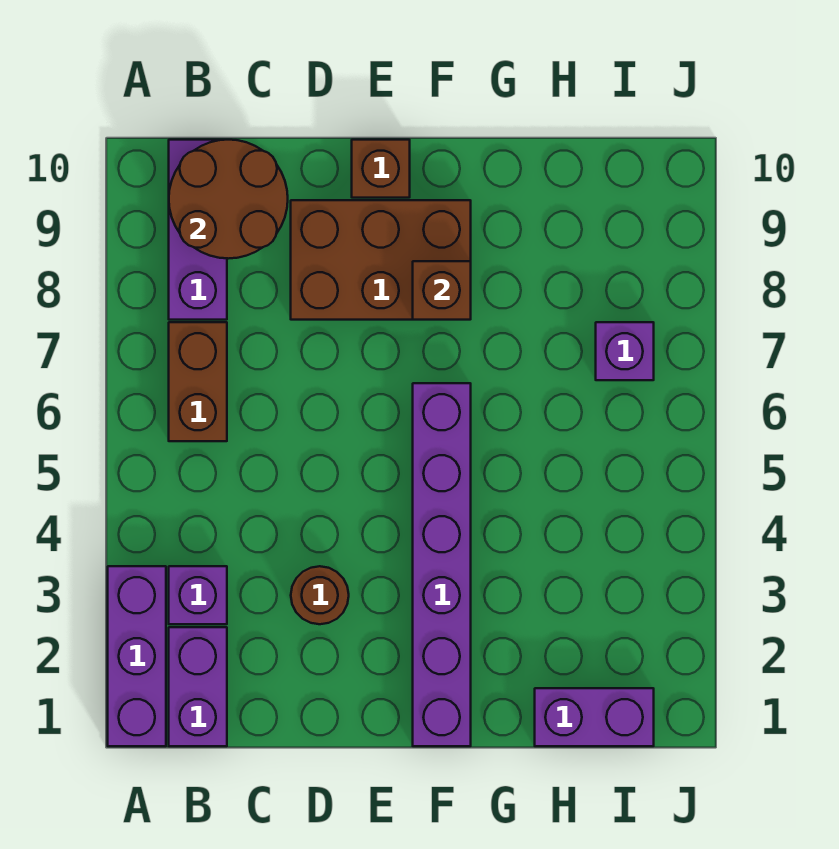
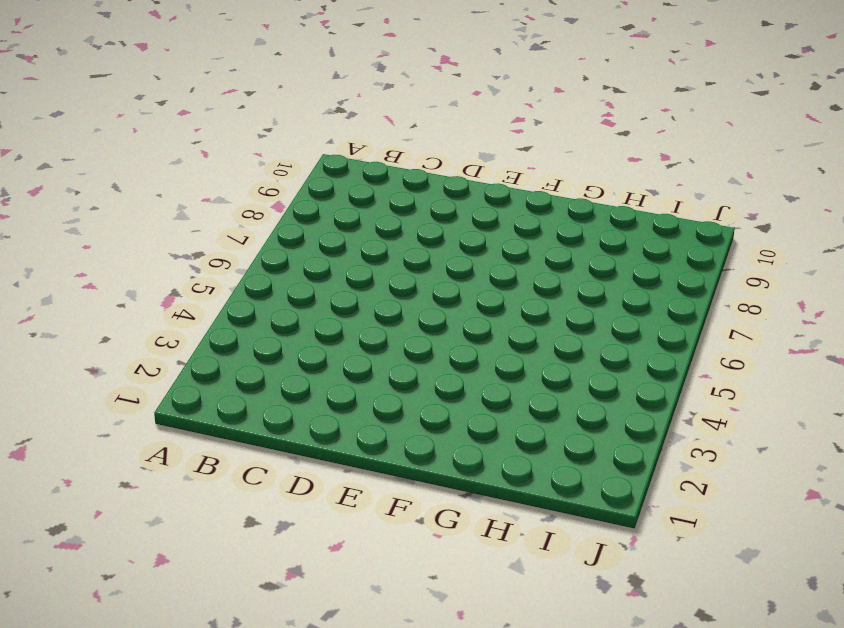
none -> purple brick A1:A3 level 1
none -> purple brick B1:B2 level 1
none -> purple brick B3 level 1

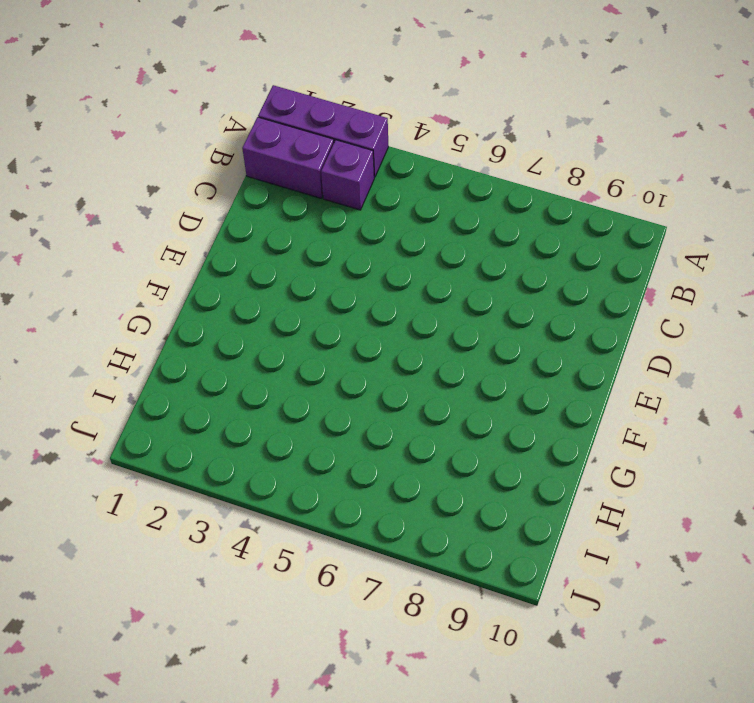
none -> brown brick B6:B7 level 1
none -> purple brick B8:B10 level 1
none -> brown round brick D3 level 1

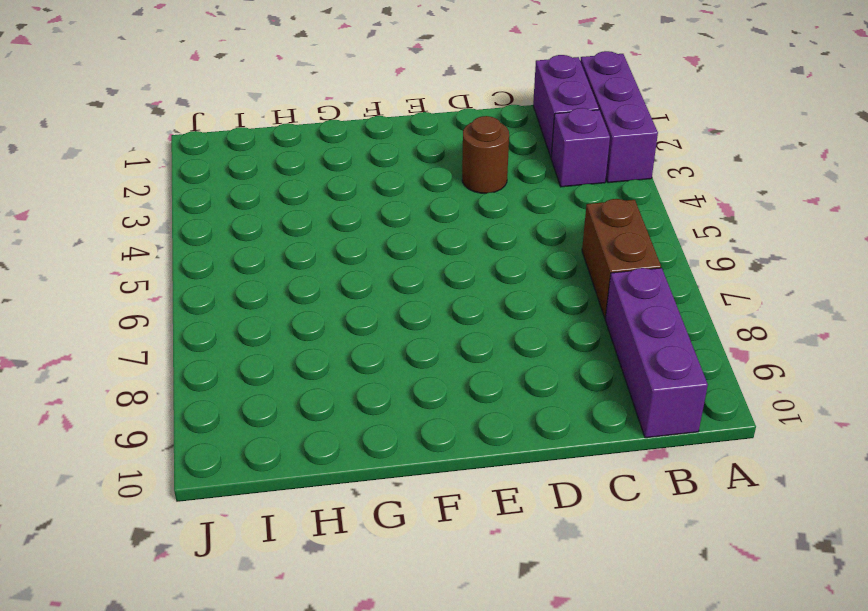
none -> brown brick D8:F9 level 1
none -> brown brick E10 level 1
none -> purple brick F1:F6 level 1

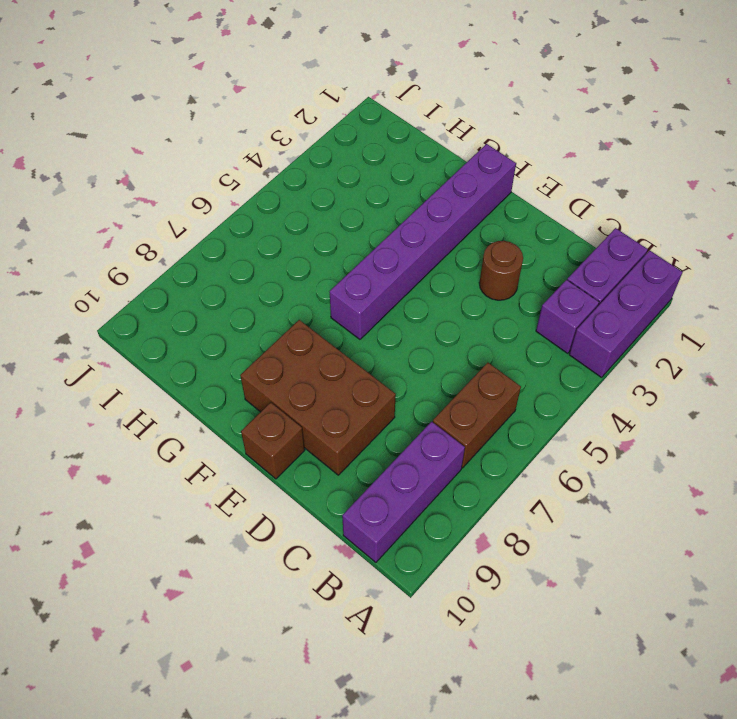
none -> purple brick H1:I1 level 1
none -> purple brick I7 level 1
none -> brown round brick B9:C10 level 2

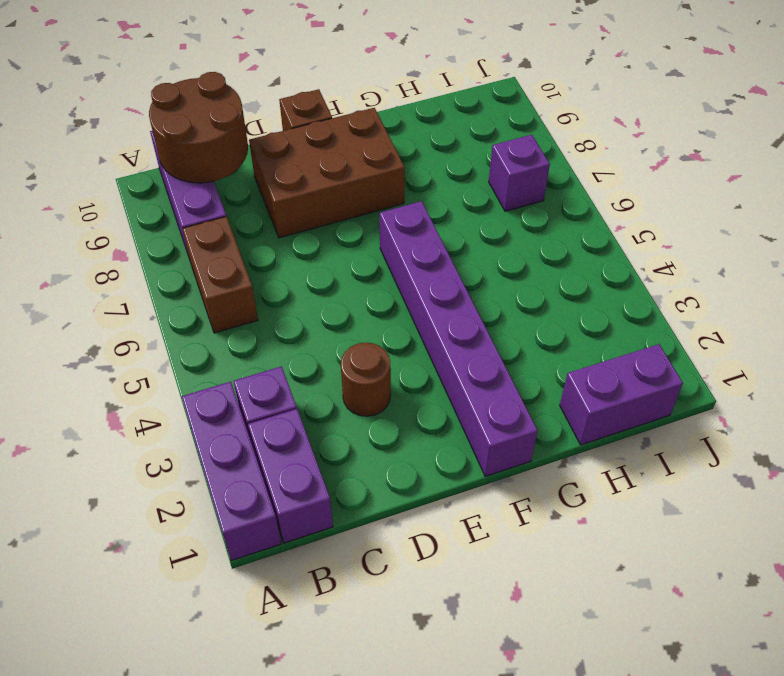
none -> brown brick F8 level 2

